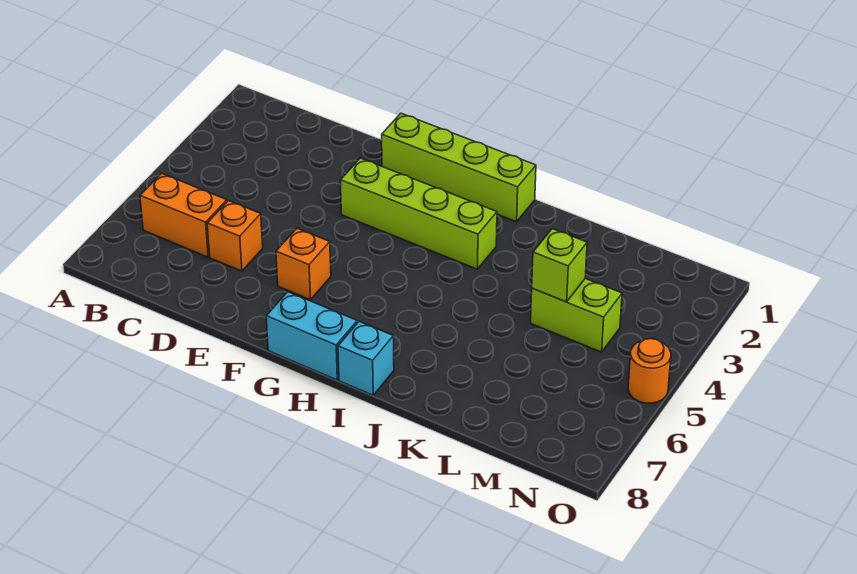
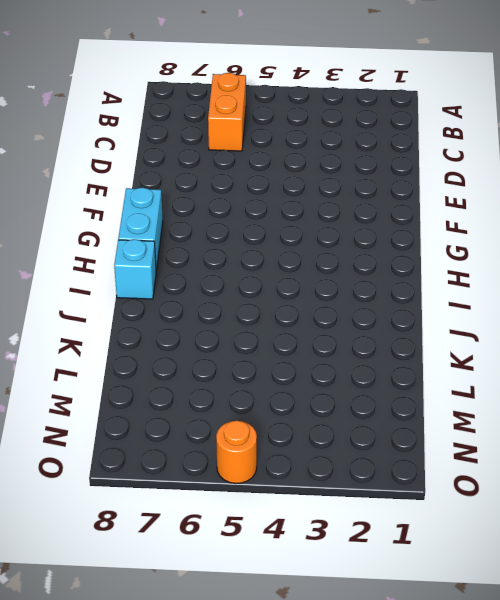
none -> orange brick D6 level 1
none -> lime brick F1:I1 level 1

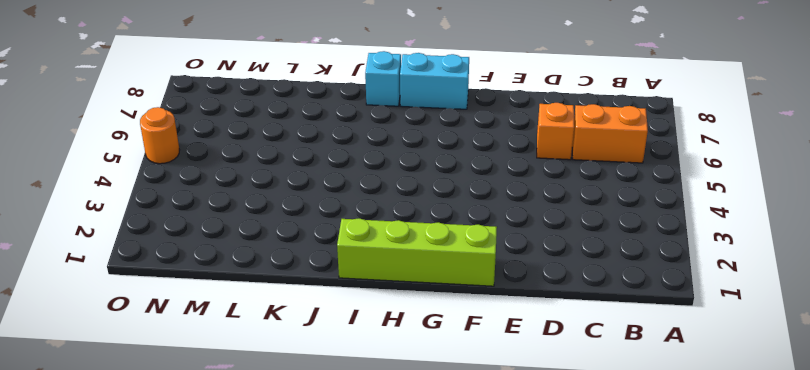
none -> lime brick F3:I3 level 1
none -> orange brick F6 level 1

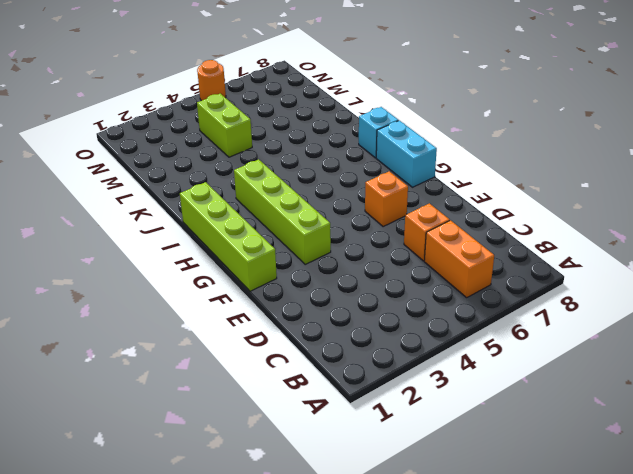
none -> lime brick L4 level 2

